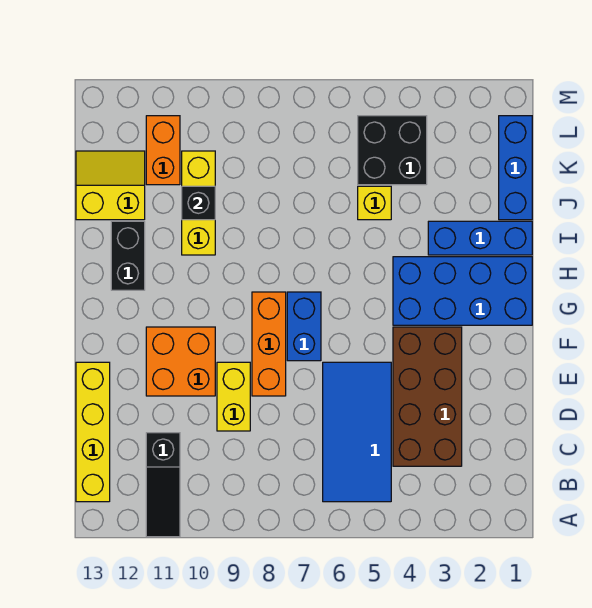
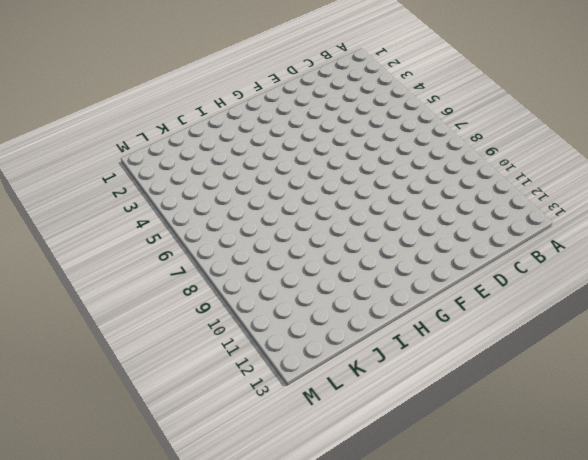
none -> black slope A11:C11 level 1 top C
none -> blue tile B5:E6 level 1
none -> yellow brick B13:E13 level 1

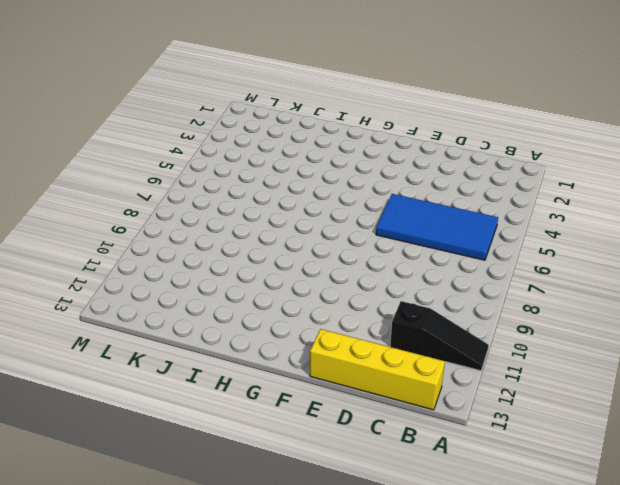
none -> brown brick C3:F4 level 1
none -> yellow brick D9:E9 level 1
none -> orange brick E8:G8 level 1

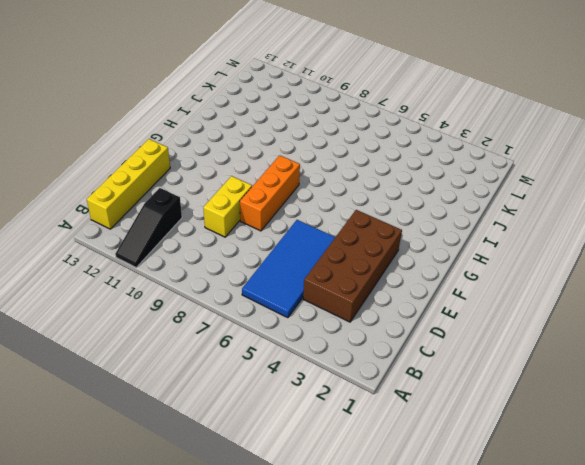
none -> orange brick E10:F11 level 1
none -> blue brick F7:G7 level 1
none -> blue brick G1:H4 level 1

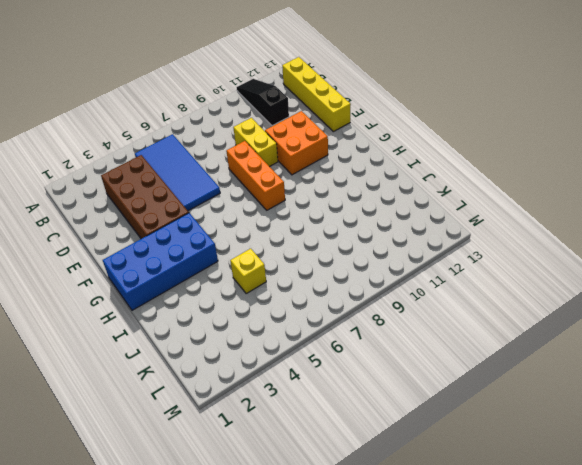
none -> blue brick F7:G7 level 1
none -> black brick H12:I12 level 1
none -> blue brick I1:I3 level 1

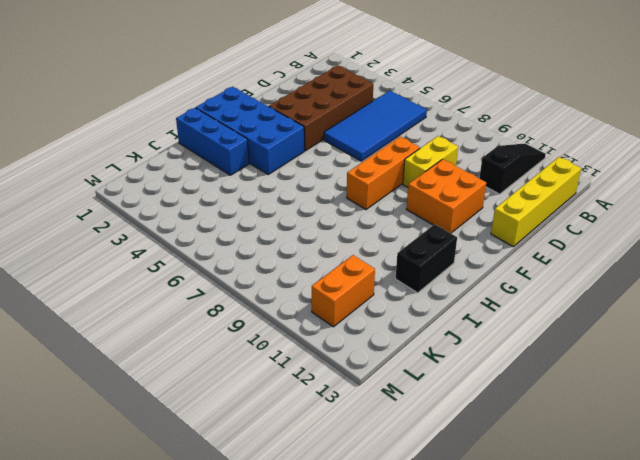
none -> blue brick F7:G7 level 1
none -> yellow brick I10:K10 level 1
none -> blue brick J1:L1 level 1

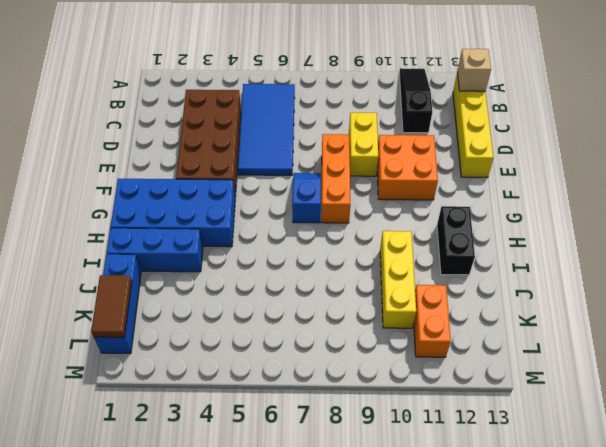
tan brick B13 level 2 -> none
blue slope F7:G7 level 1 top G -> blue brick F7:G7 level 1
brown tile K1:L1 level 2 -> none
none -> yellow brick J5 level 1
none -> yellow slope J12:K13 level 1 top J
none -> black brick K4:L5 level 1

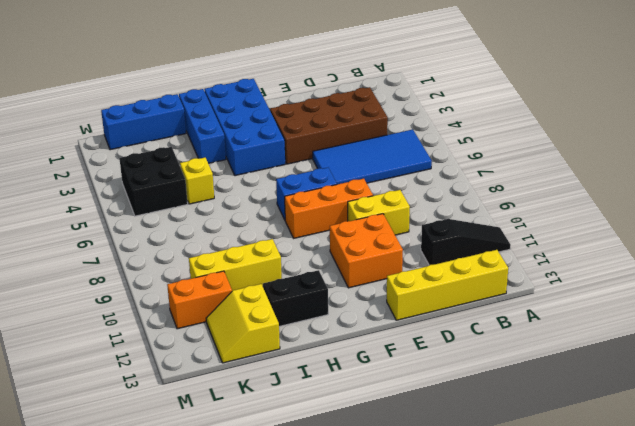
none -> black brick J10 level 2

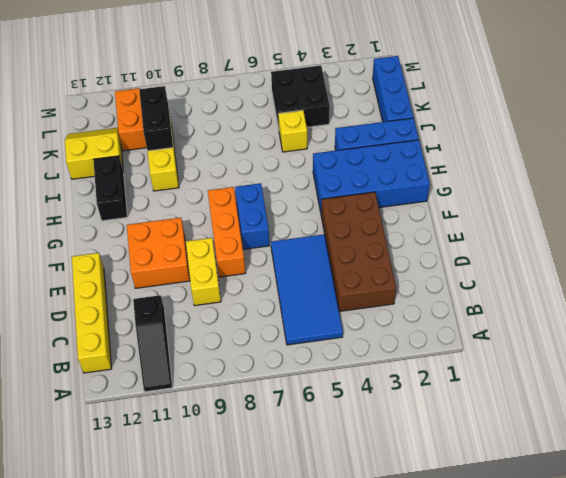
black brick J10:K10 level 2 -> black brick J10 level 2

